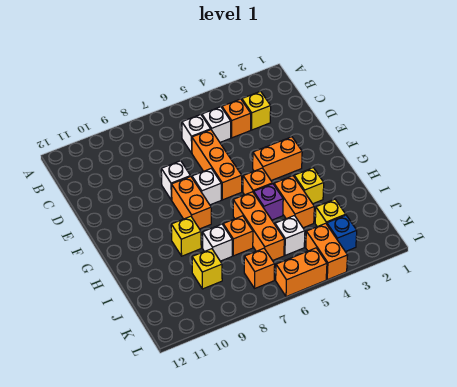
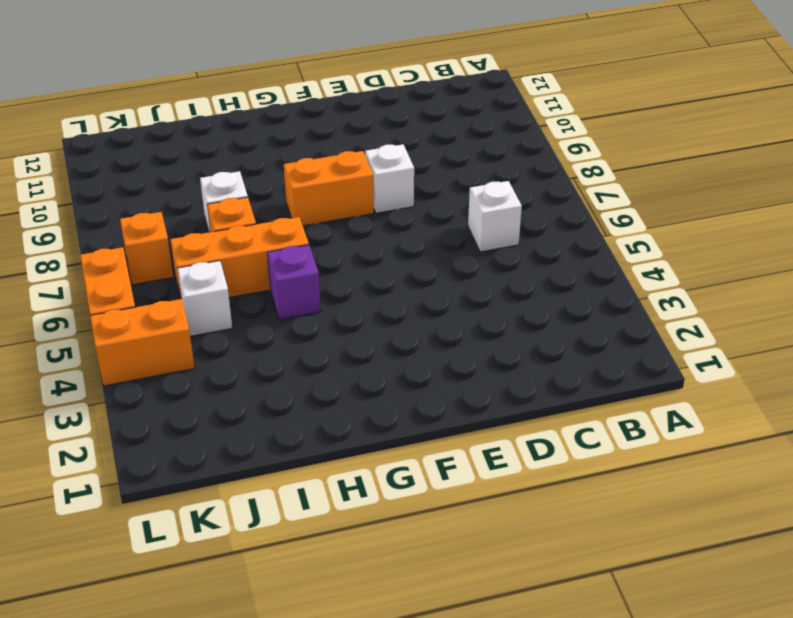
none -> yellow brick C3 level 1
none -> orange brick C4 level 1
none -> white brick C5 level 1

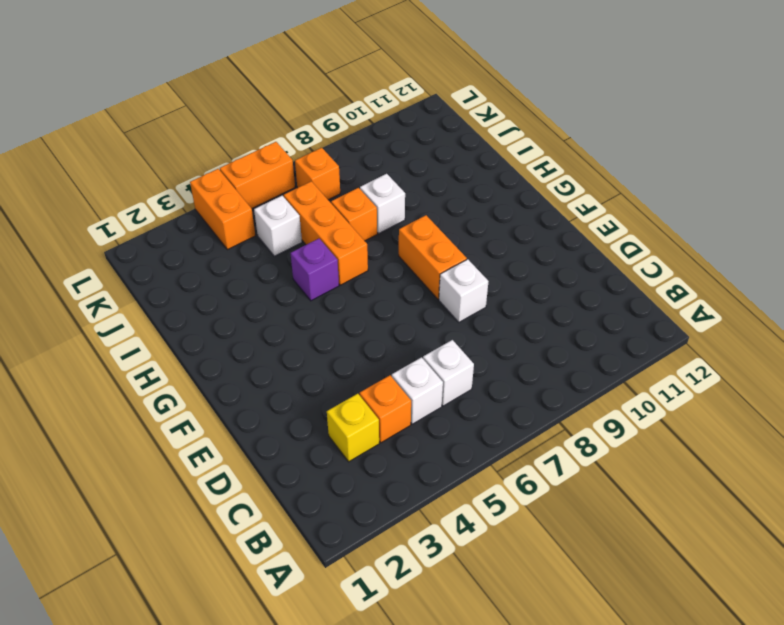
none -> orange brick D6:F6 level 1
none -> orange brick F3:F4 level 1
none -> white brick F7 level 1

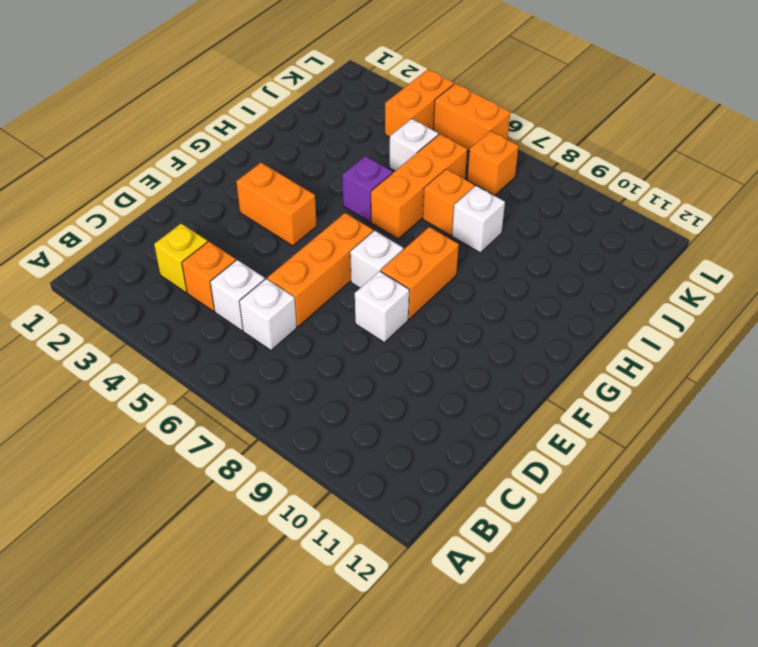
none -> orange brick G5 level 1
none -> yellow brick H3 level 1
none -> orange brick H4:I4 level 1

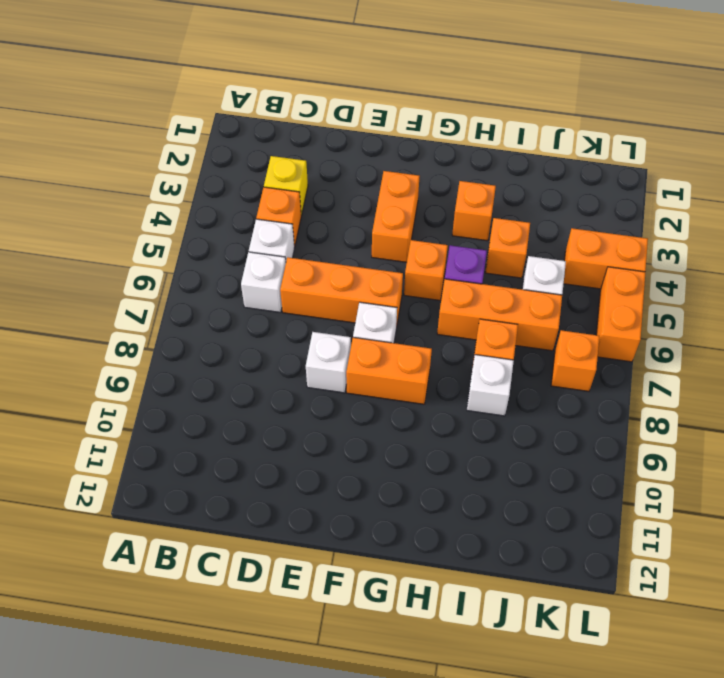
orange brick H3 level 1 -> yellow brick H3 level 1
orange brick I4 level 1 -> orange brick H4:I4 level 1
none -> yellow brick H9 level 1
none -> yellow brick J3 level 1
none -> yellow brick J9 level 1

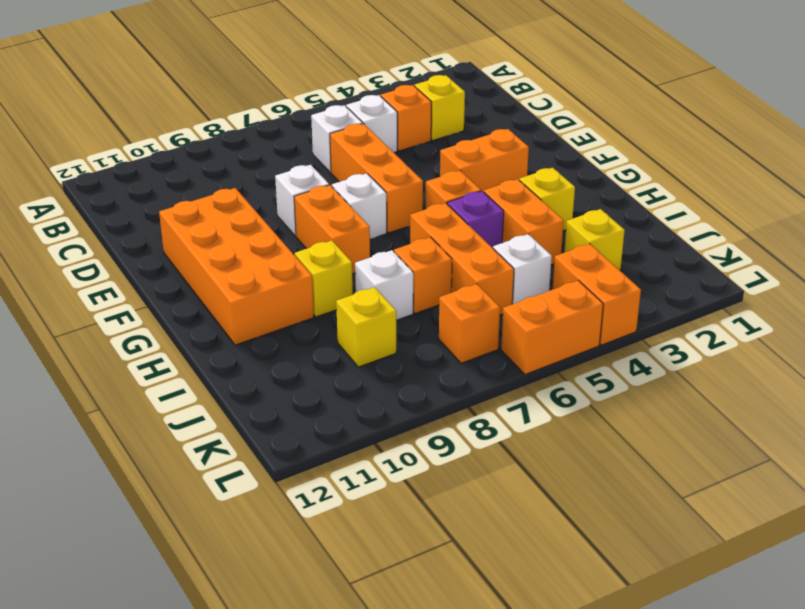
orange brick E10:H11 level 1 -> none
none -> blue brick K3 level 1

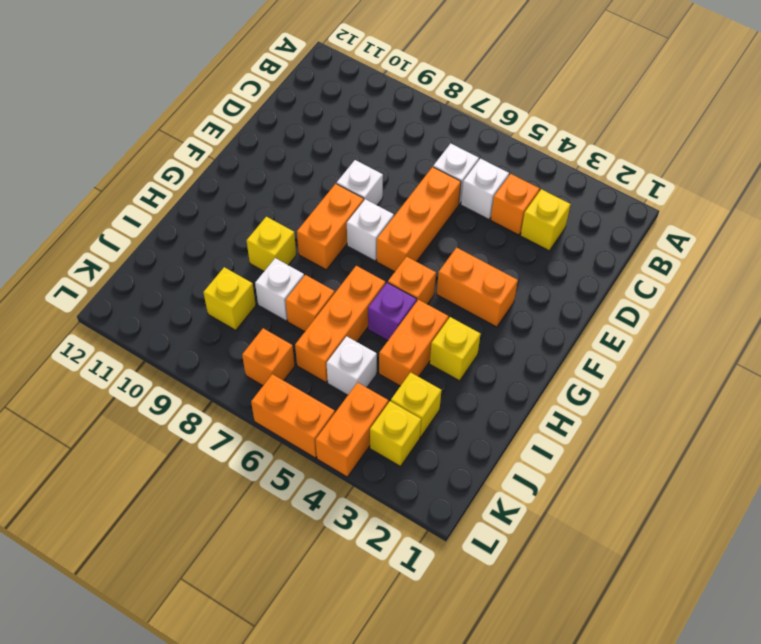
yellow brick K3 level 1 -> blue brick K3 level 1

